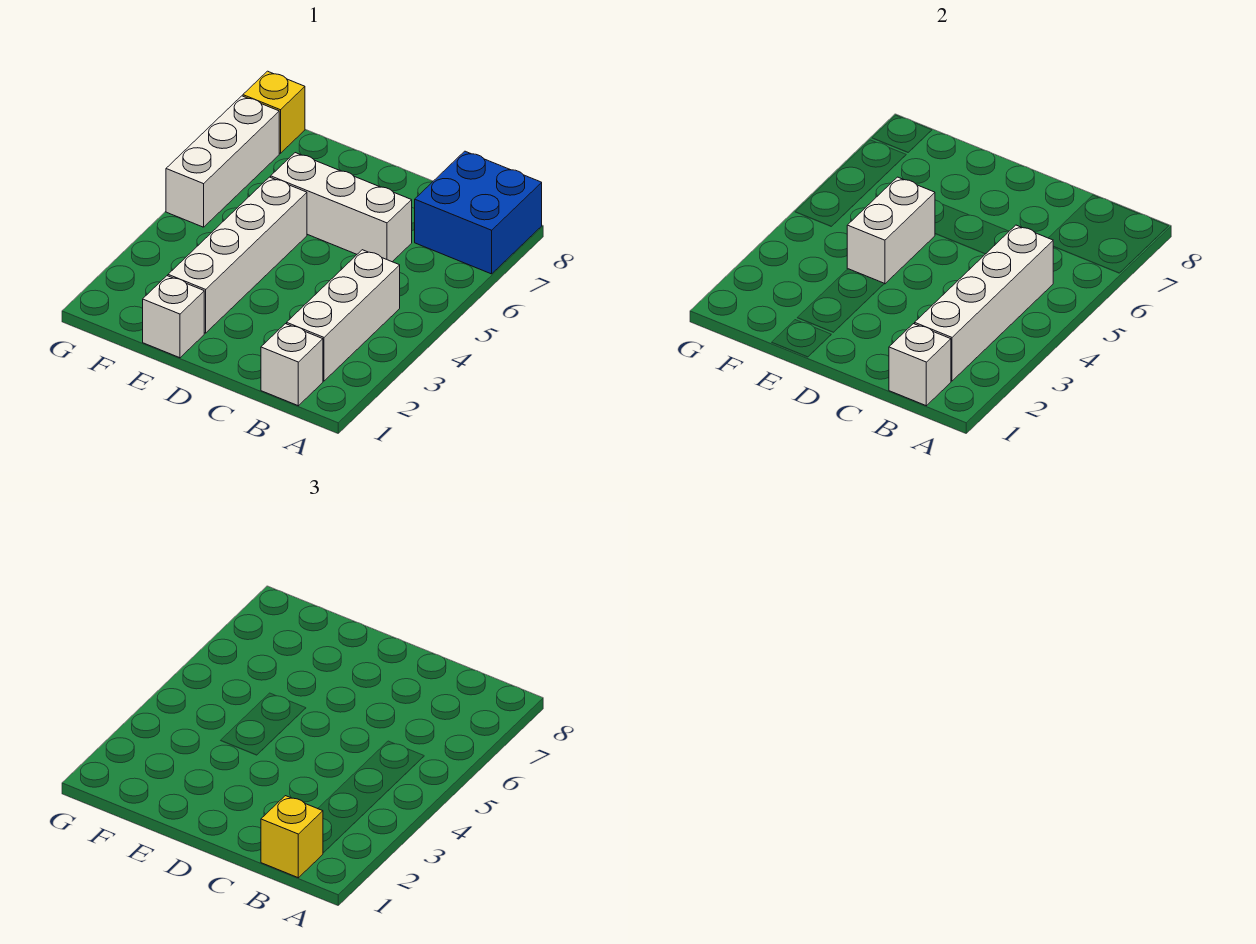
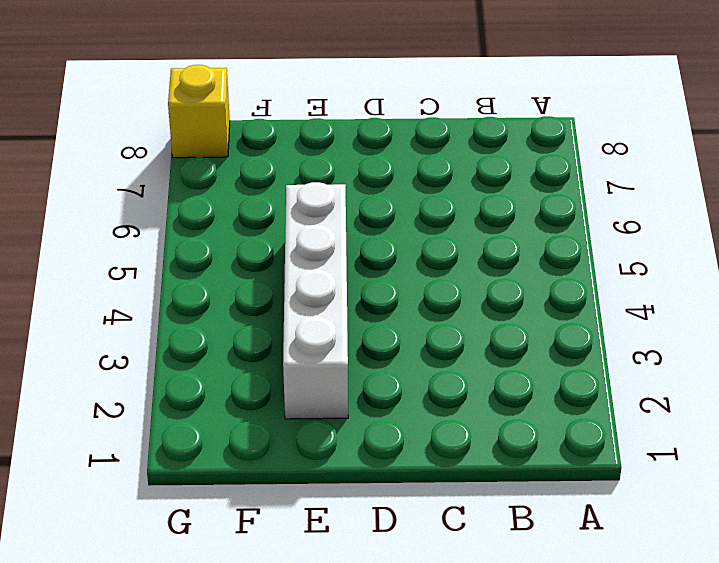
none -> blue brick A7:B8 level 1
none -> white brick B1 level 1
none -> white brick B2:B4 level 1

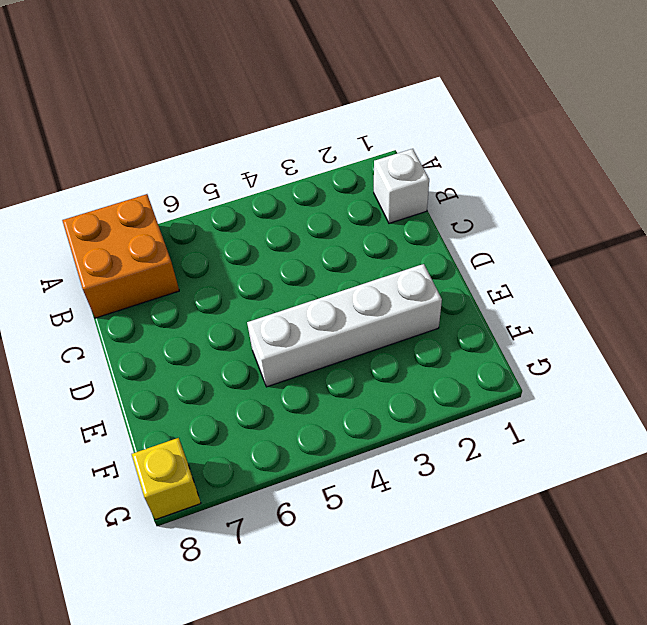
orange brick A7:B8 level 1 -> blue brick A7:B8 level 1
none -> white brick B2:B4 level 1
none -> white brick C6:E6 level 1
none -> white brick E1 level 1

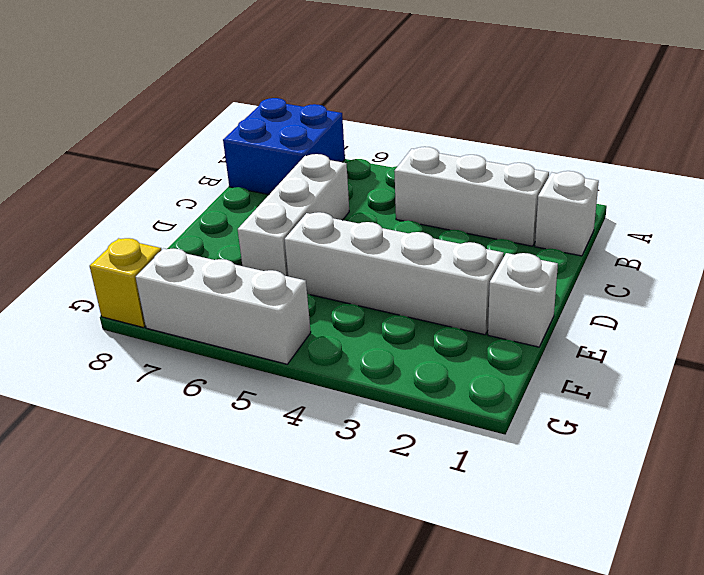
none -> white brick B1 level 2
none -> white brick B2:B5 level 2
none -> white brick E4:E5 level 2

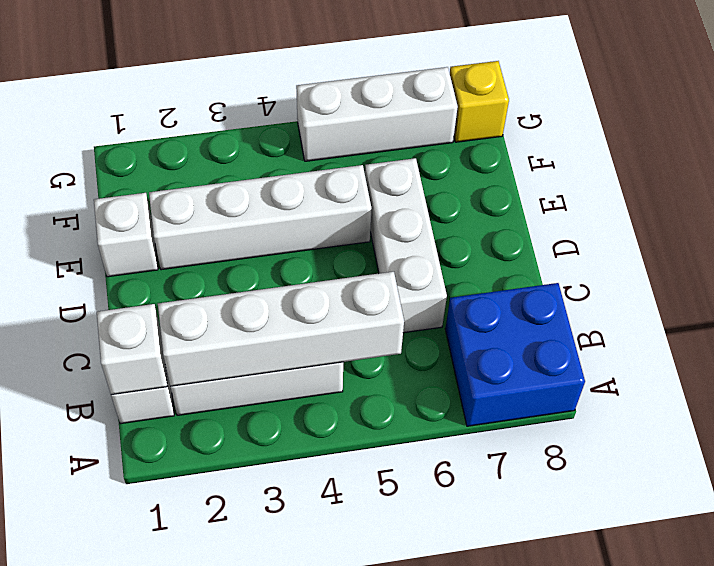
none -> white brick E4:E5 level 2
none -> yellow brick B1 level 3

